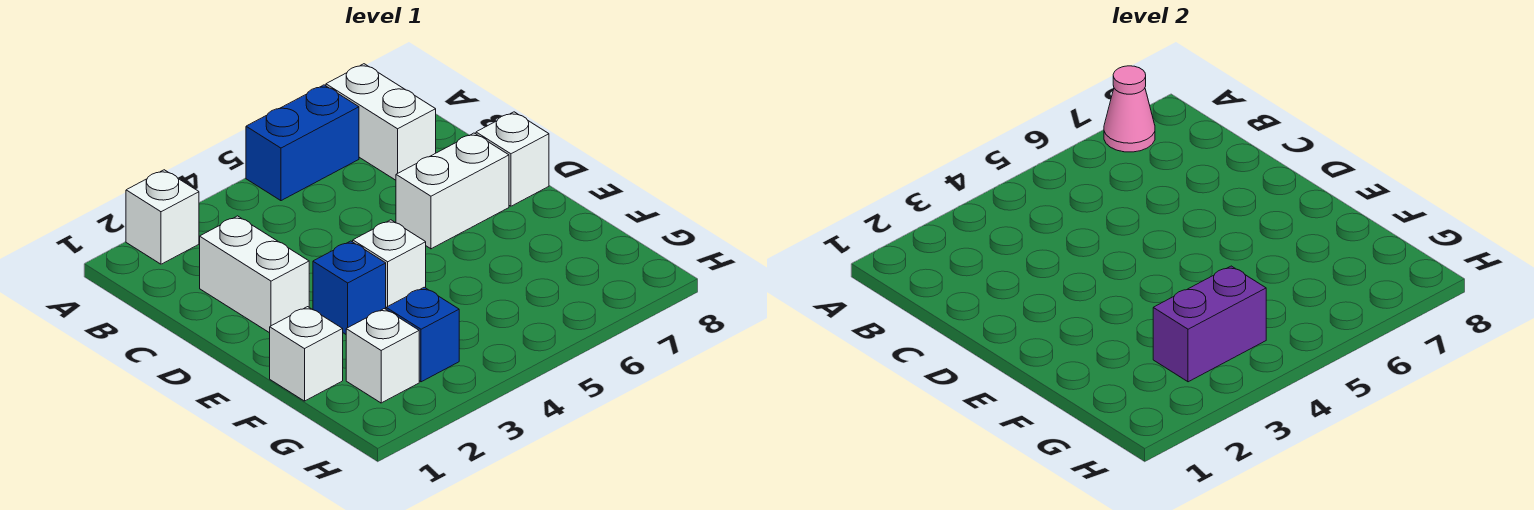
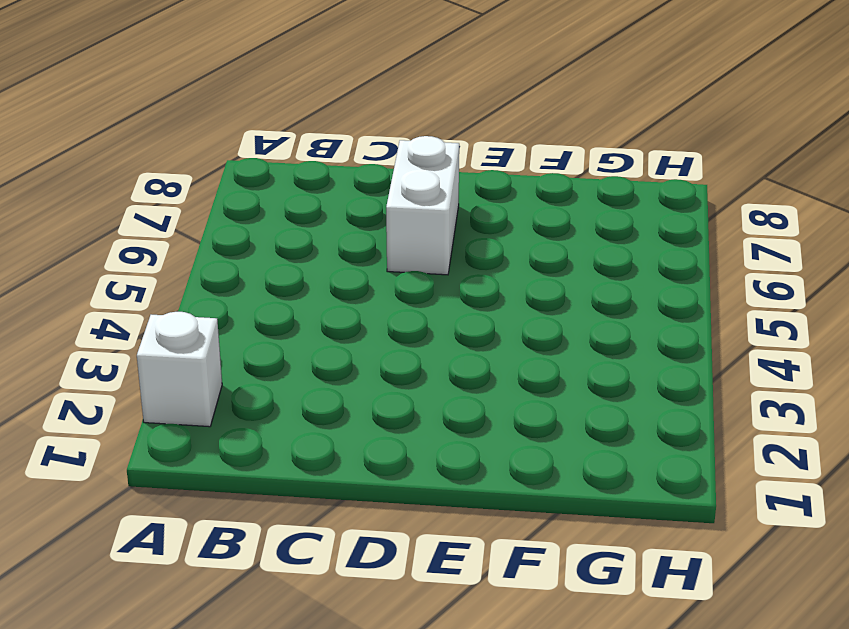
none -> blue brick A5:A6 level 1
none -> white brick A7:B7 level 1
none -> white brick C2:D2 level 1

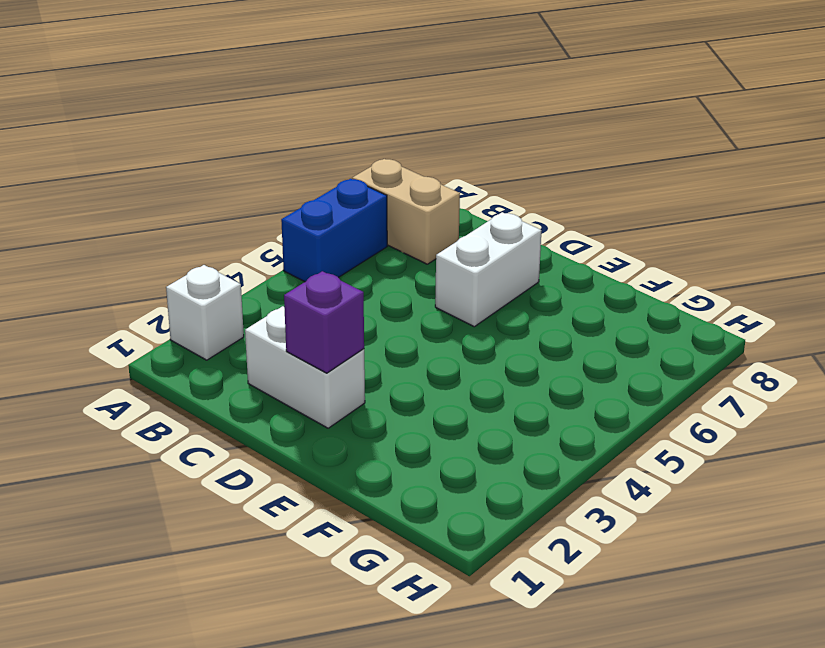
tan brick A7:B7 level 1 -> white brick A7:B7 level 1
purple brick D2 level 2 -> none
none -> white brick D8 level 1
none -> blue brick E3 level 1
none -> white brick E4 level 1

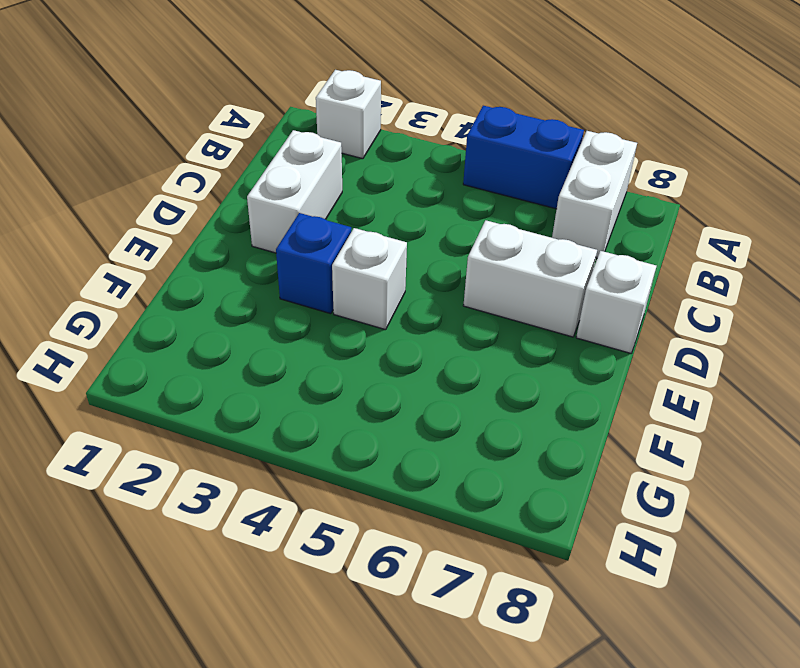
none -> white brick F1 level 1
none -> white brick G2 level 1
none -> blue brick G3 level 1

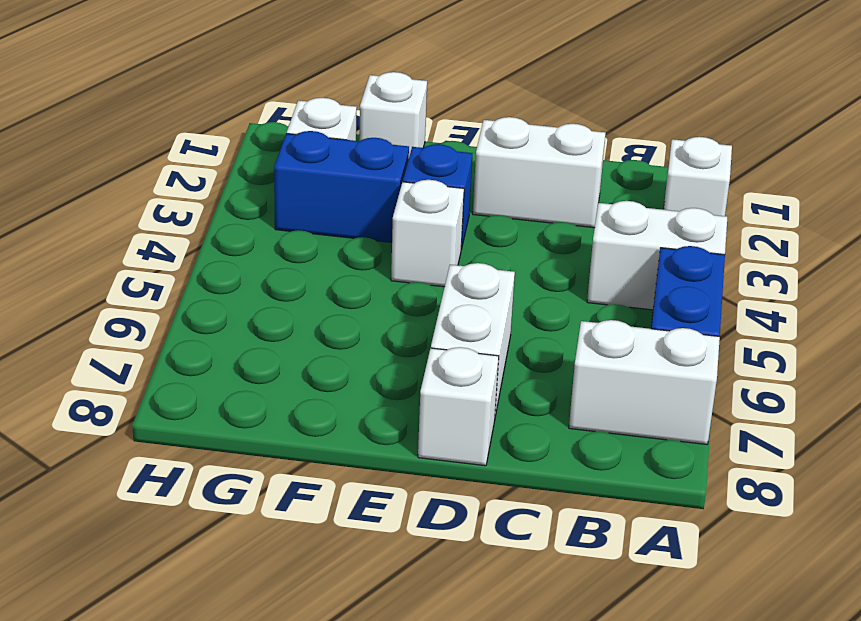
white brick A4:B4 level 1 -> none
blue brick F3:G3 level 1 -> blue brick G3 level 1
none -> pink cone A7 level 2
none -> purple brick G3:G4 level 2

